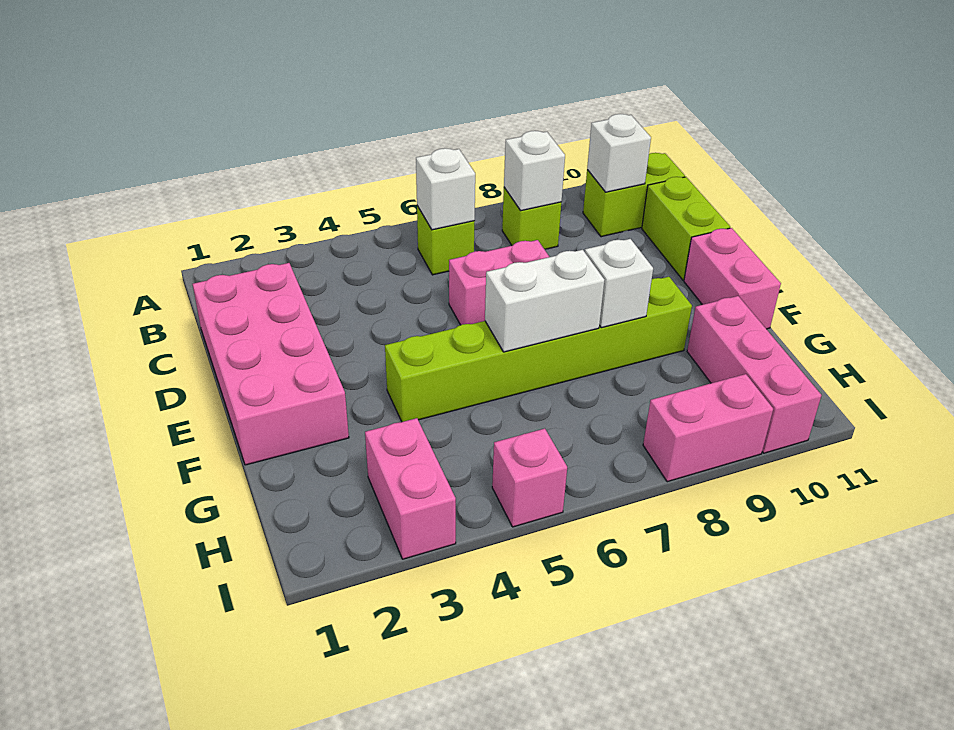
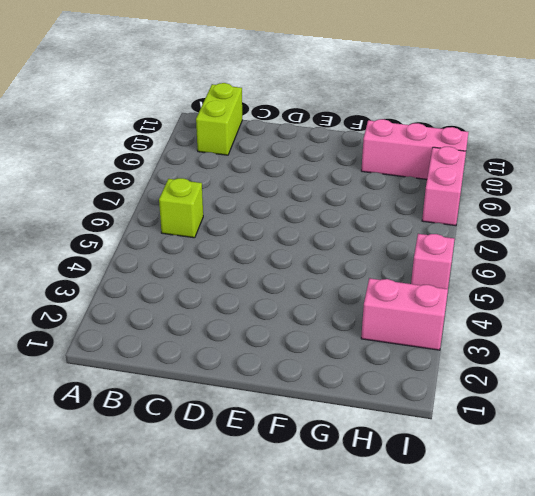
none -> lime brick B8 level 1
none -> pink brick C1:F2 level 1
none -> lime brick C11:D11 level 1

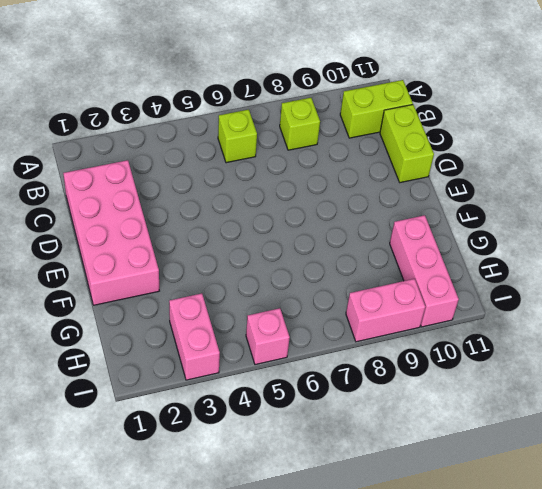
none -> pink brick D6:D7 level 1
none -> pink brick E11:F11 level 1
none -> lime brick F4:F9 level 1

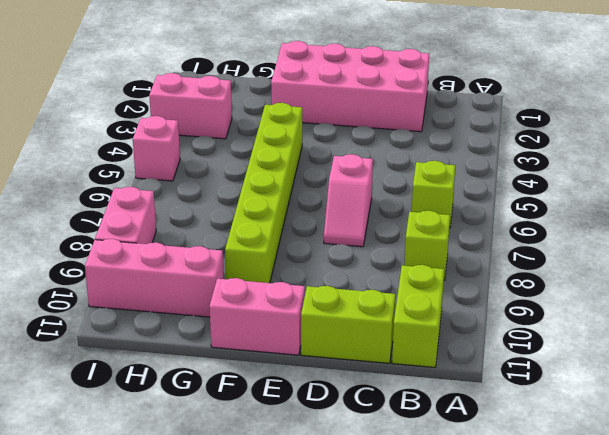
pink slope D6:D7 level 1 top 6 -> pink brick D6:D7 level 1
none -> white brick B6 level 2
none -> white brick B8 level 2
none -> white brick B10 level 2

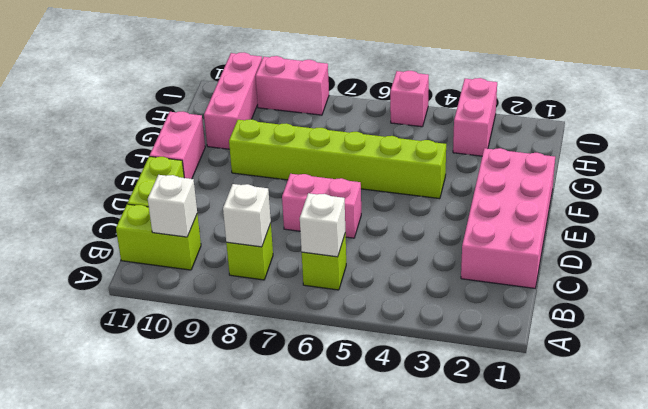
none -> white brick F6:F7 level 2
none -> white brick F8 level 2

